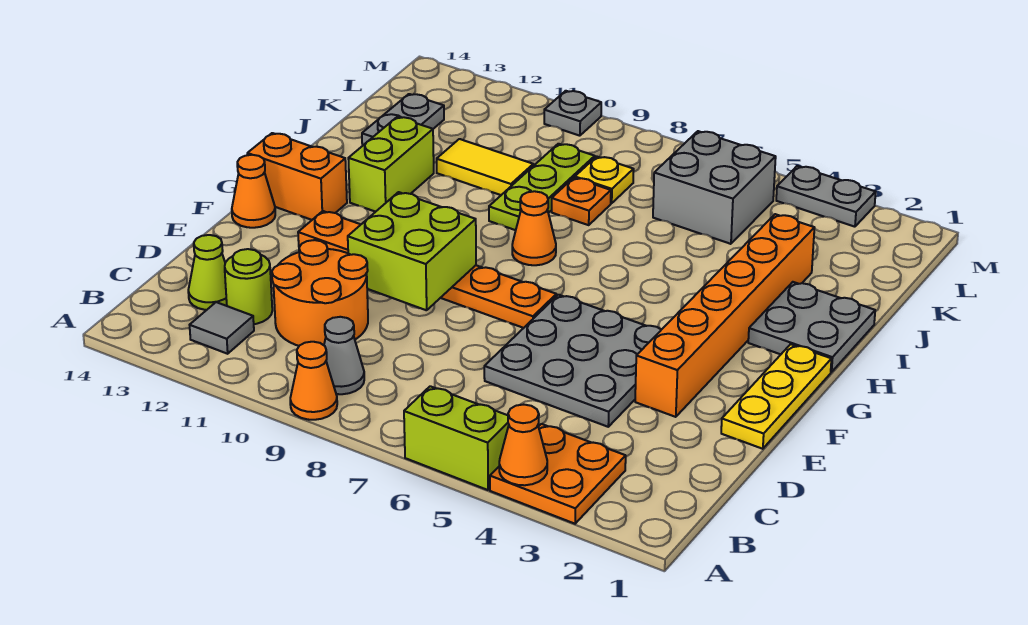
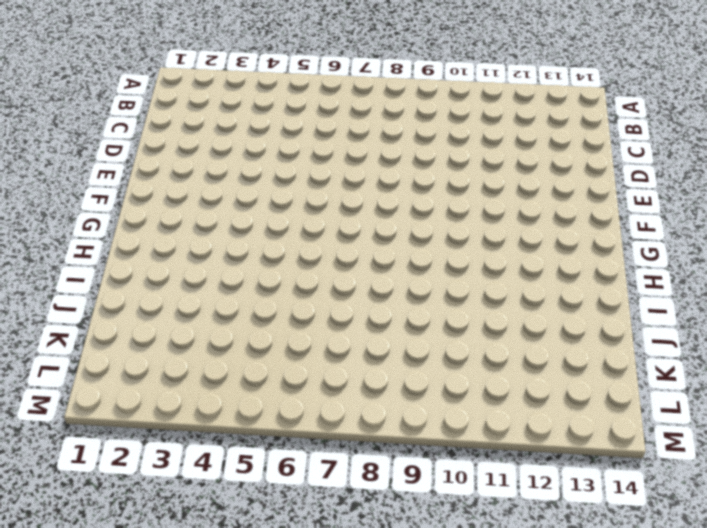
none -> orange plate A3:B4 level 1
none -> lime brick A5:A6 level 1
none -> orange cone A9 level 1

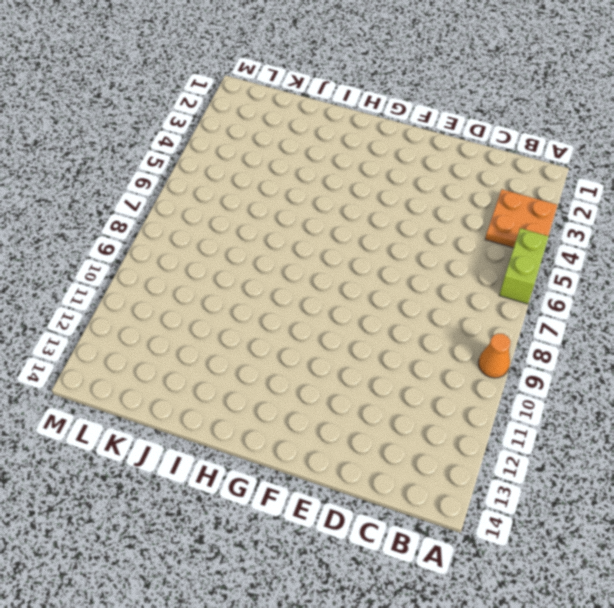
none -> grey cone B9 level 1
none -> grey tile B12 level 1
none -> orange round brick C10:D11 level 1

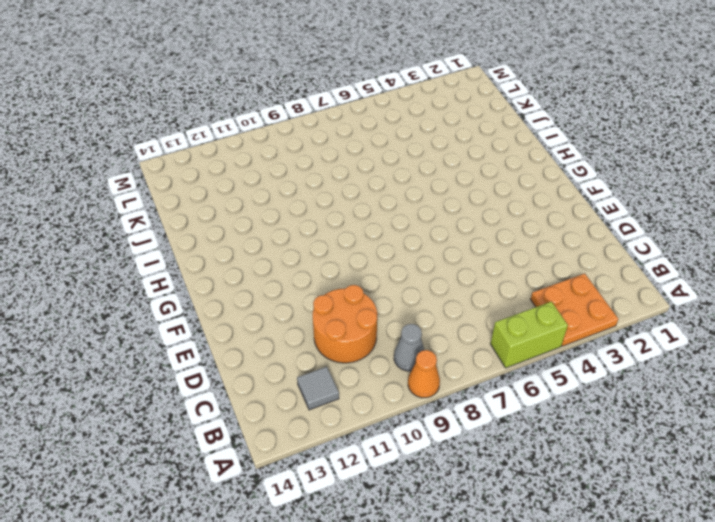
none -> lime round brick C12 level 1
none -> lime cone C13 level 1
none -> grey plate D4:F6 level 1

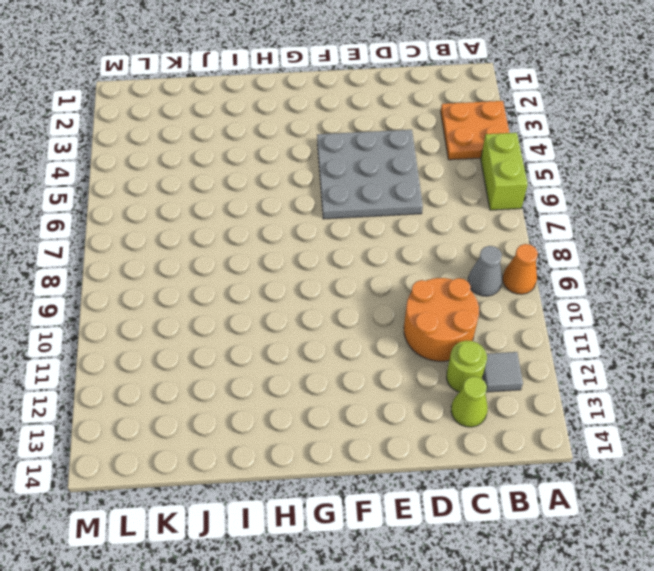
none -> yellow plate E1:G1 level 1
none -> orange brick E3:J3 level 1
none -> orange plate F7:F12 level 1

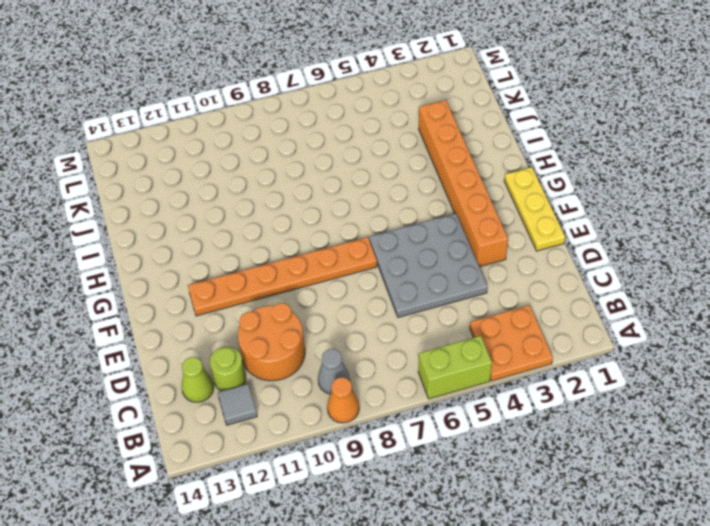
none -> orange cone F14 level 1
none -> orange brick G13:G14 level 1
none -> grey plate H1:I2 level 1

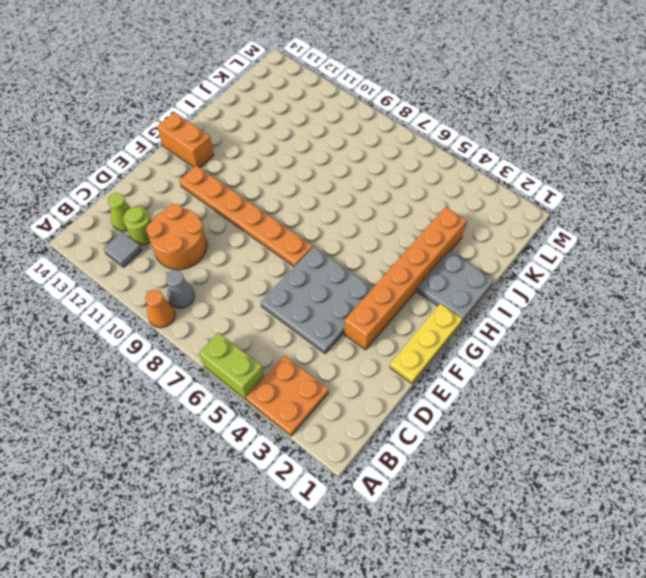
none -> orange cone F14 level 1
none -> orange cone H8 level 1
none -> lime brick H12:I12 level 1

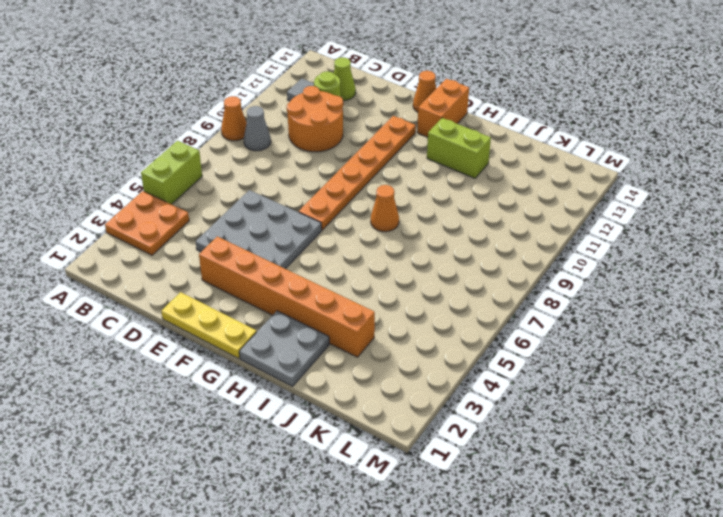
none -> lime plate I9:K9 level 1
none -> orange plate J8 level 1
none -> yellow tile J10:J11 level 1

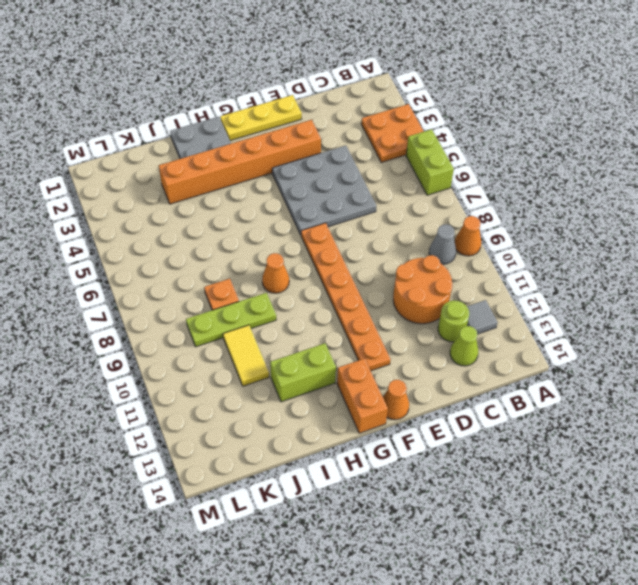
none -> grey plate J13:K13 level 1
none -> grey brick K5:L6 level 1
none -> yellow plate K8 level 1

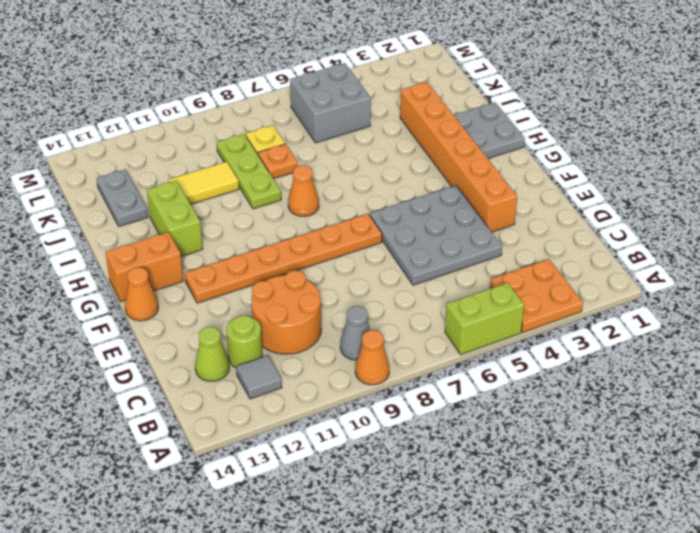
none -> yellow plate E1:G1 level 1
none -> grey plate M3:M4 level 1
none -> grey plate M10 level 1

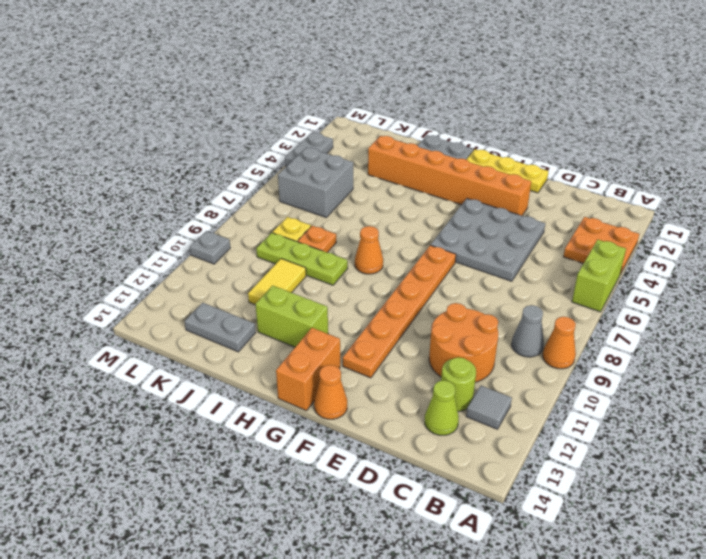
none -> orange cone A4 level 2
none -> lime brick E9:F10 level 2

